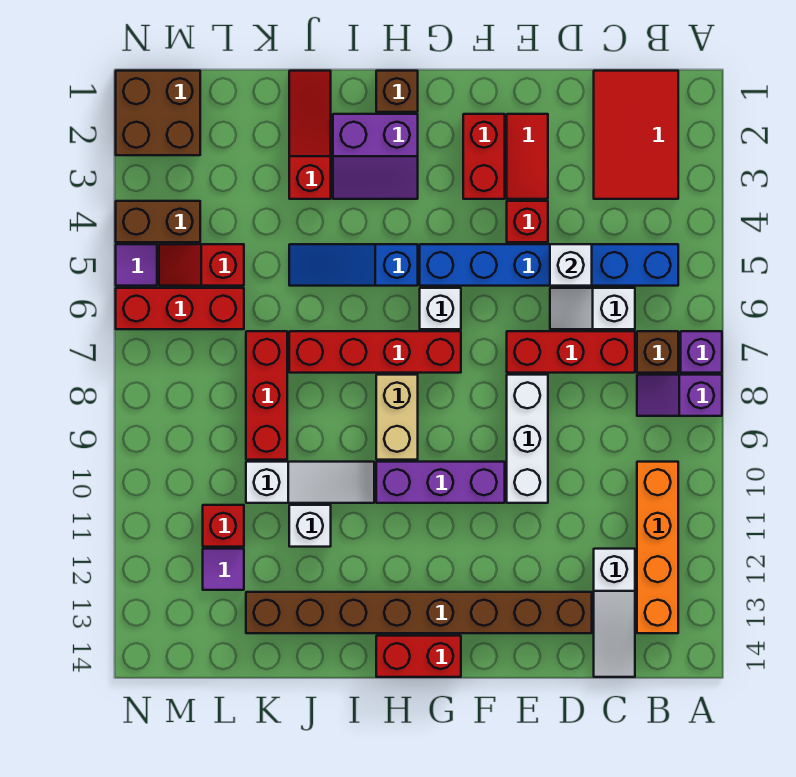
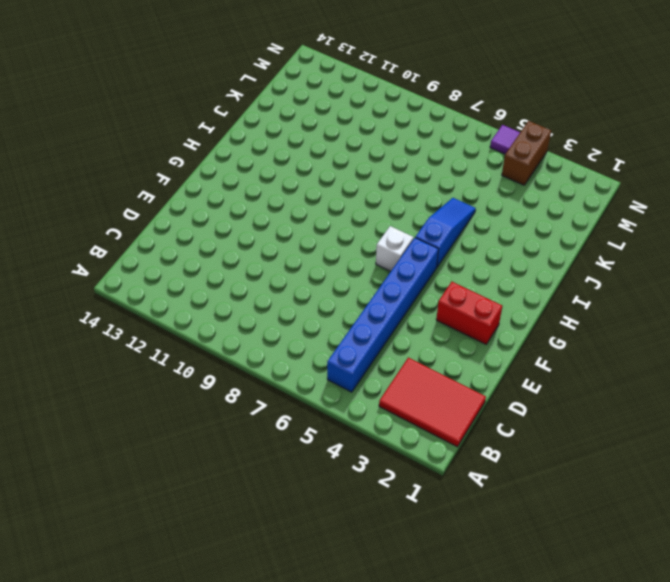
none -> purple brick A7 level 1
none -> purple slope A8:B8 level 1 top A
none -> brown brick B7 level 1
none -> orange brick B10:B13 level 1

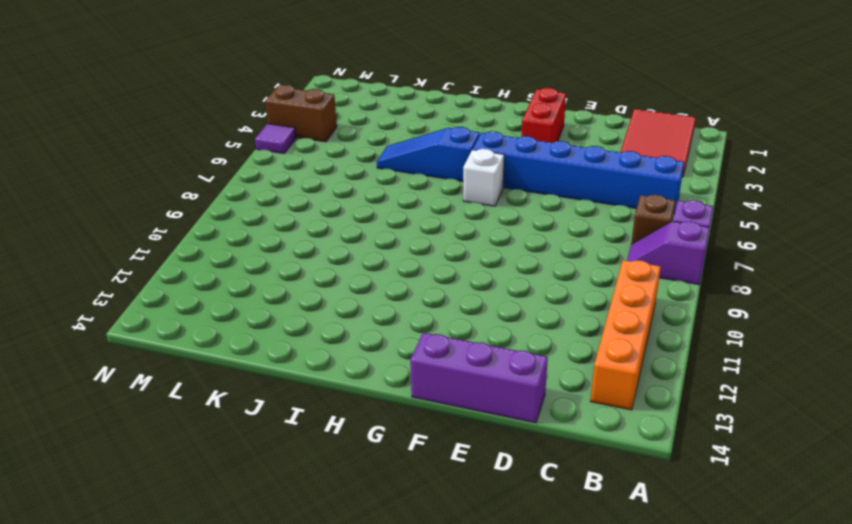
purple brick D14:F14 level 1 -> purple brick F10:H10 level 1
none -> white slope C6:D6 level 1 top C
none -> red brick C7:E7 level 1
none -> white slope C12:C14 level 1 top 12
none -> brown brick D13:K13 level 1

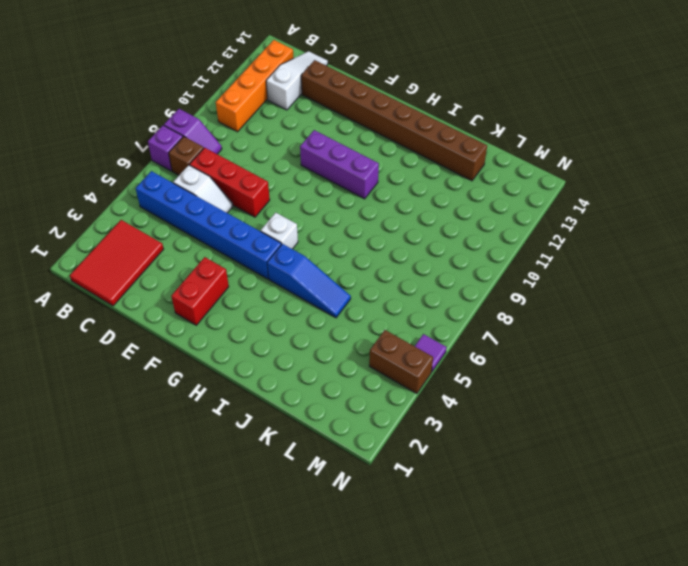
none -> red tile E2:E3 level 1
none -> red brick E4 level 1
none -> white brick E8:E10 level 1
none -> red brick G7:J7 level 1

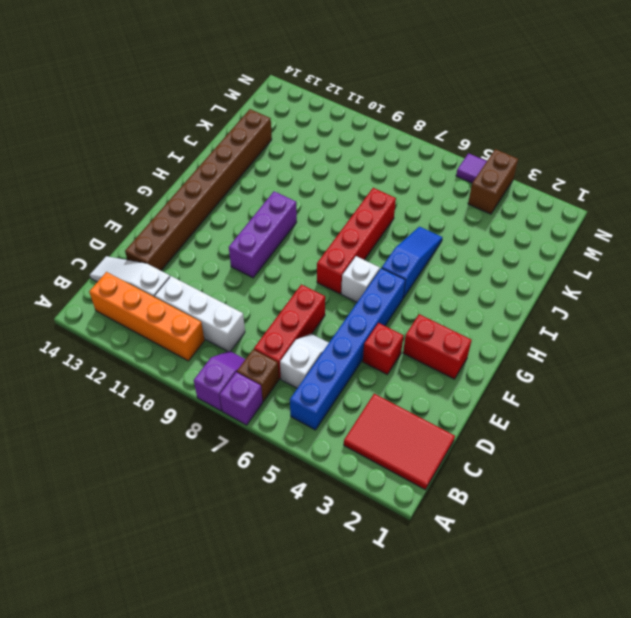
white brick C9:C11 level 1 -> white brick E8:E10 level 1
none -> red tile E2:E3 level 1
none -> red brick G14:H14 level 1
none -> brown brick H1 level 1
none -> purple slope H2:I3 level 1 top 2

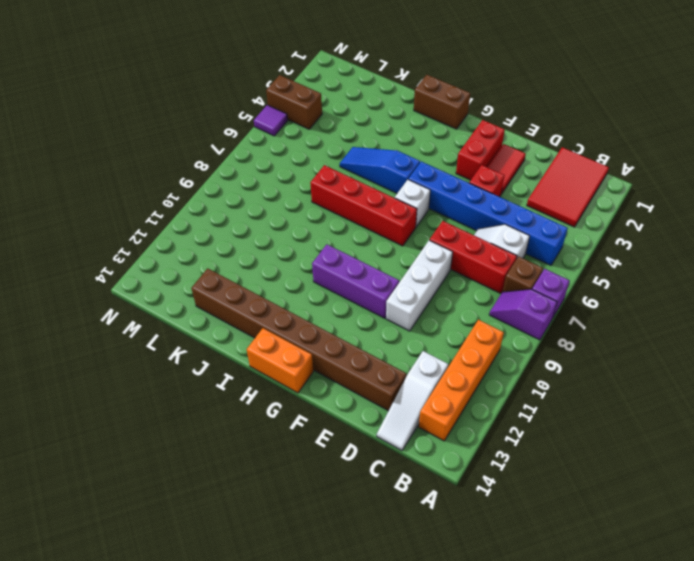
orange brick G14:H14 level 1 -> red brick G14:H14 level 1
brown brick H1:I1 level 1 -> brown brick H1 level 1
none -> purple slope H2:I3 level 1 top 2
none -> tan brick H8:H9 level 1
none -> white slope I10:K10 level 1 top K
none -> red slope J1:J3 level 1 top 3

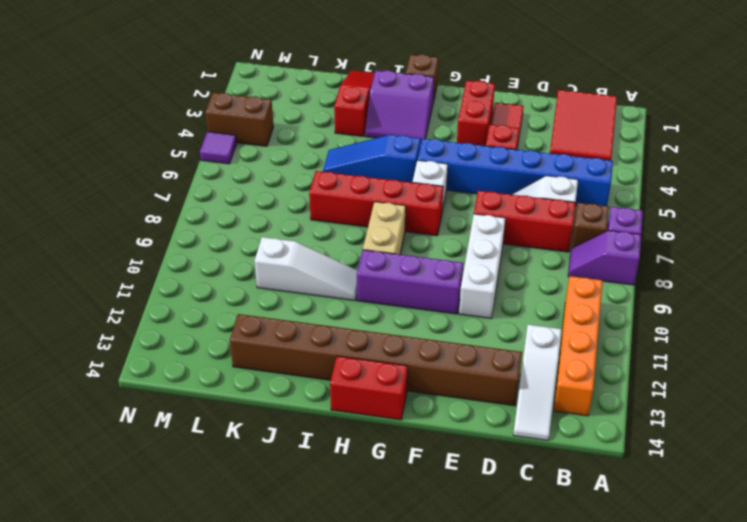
none -> white brick J11 level 1
none -> red brick K7:K9 level 1
none -> red slope L5:M5 level 1 top L
none -> red brick L6:N6 level 1

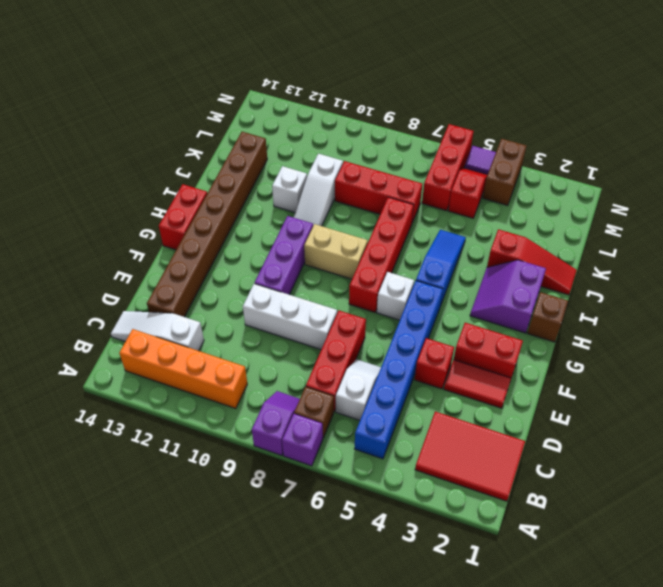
none -> red brick L11 level 1
none -> purple tile L12 level 1
none -> brown brick M1:N2 level 1
none -> white brick D5 level 2

